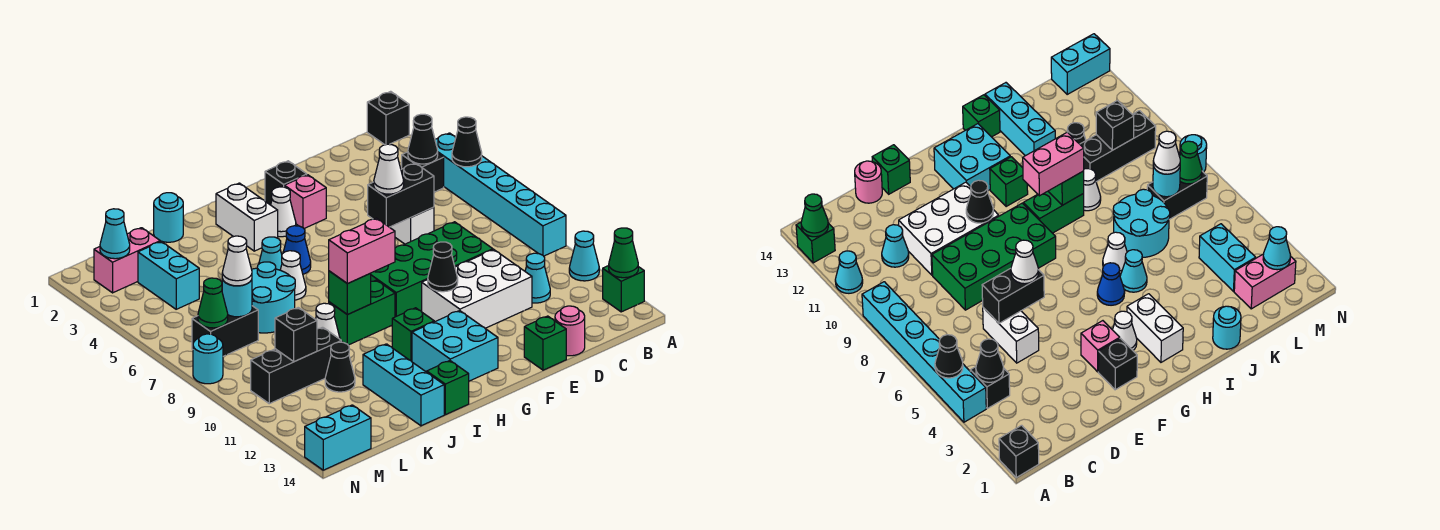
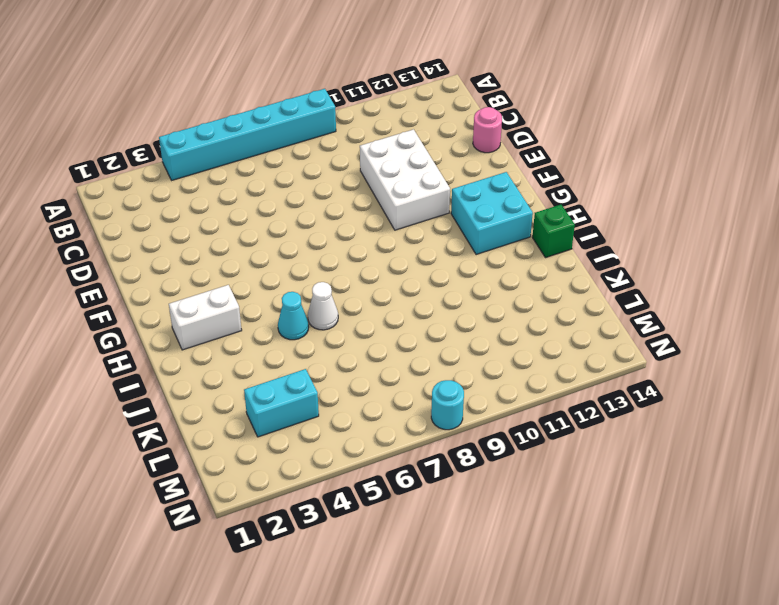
none -> black brick A1 level 1
none -> cyan cone A11 level 1
none -> green brick A13 level 1
none -> black brick B4 level 1

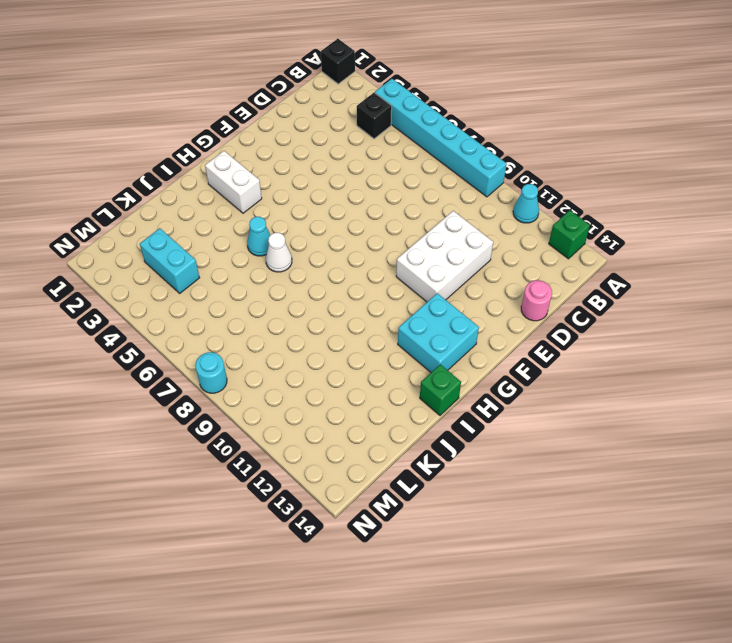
none -> cyan cone C11 level 1
none -> white brick D5:D6 level 1
none -> green brick D8:G9 level 1
none -> green brick E14 level 1

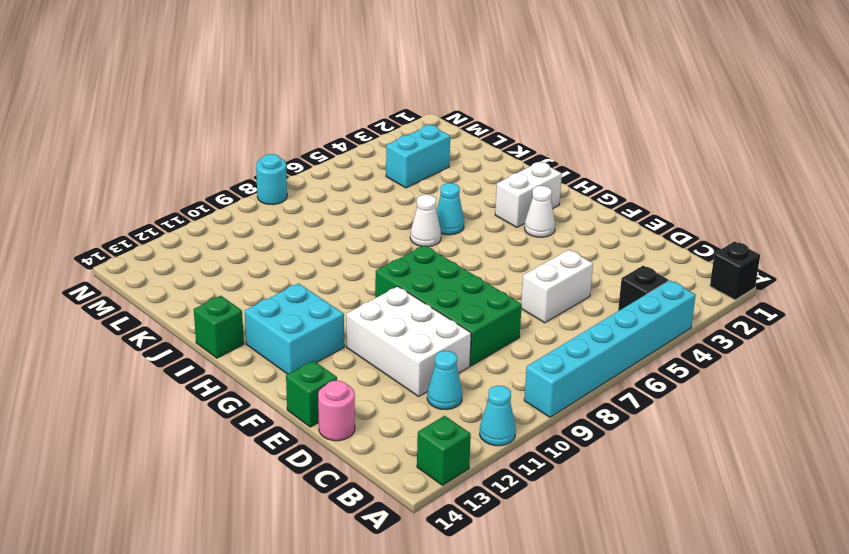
none -> black brick F2 level 1
none -> pink brick F3 level 1
none -> blue cone H5 level 1
none -> green brick H9:I9 level 1

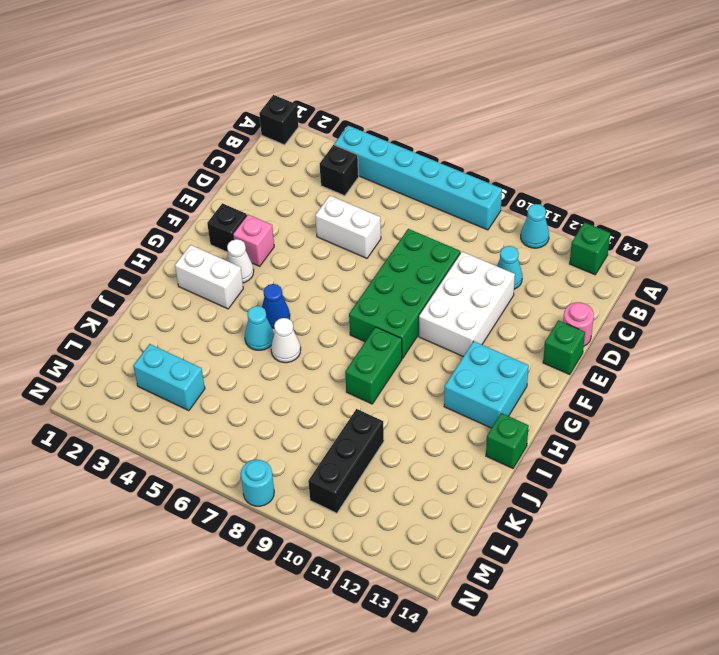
none -> green brick H11 level 1
none -> cyan round brick J1 level 1
none -> cyan round brick J6:K7 level 1
none -> white cone J9 level 1

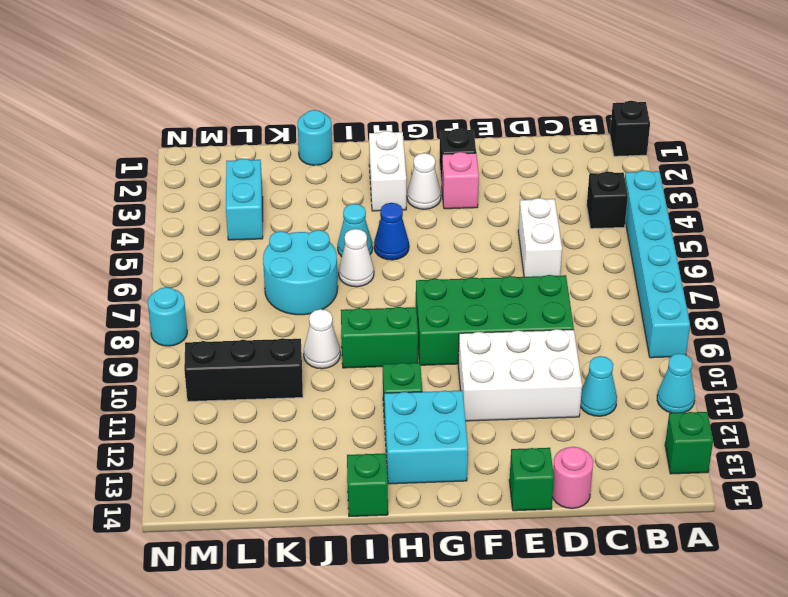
none -> cyan brick J12:J14 level 1
none -> black cone K11 level 1
none -> pink brick L2:M2 level 1
none -> black brick L7:M7 level 1

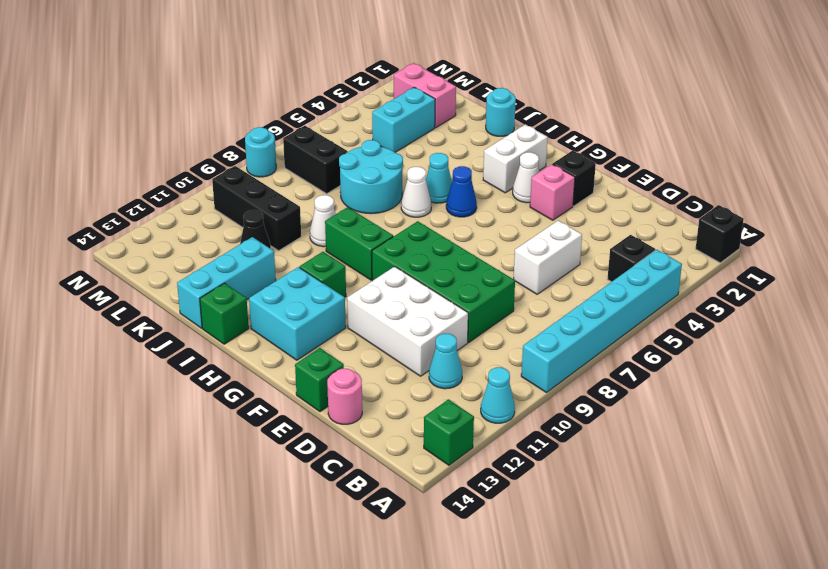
none -> cyan brick M14:N14 level 1
none -> black cone A5 level 2
none -> green cone A13 level 2
none -> black cone B4 level 2

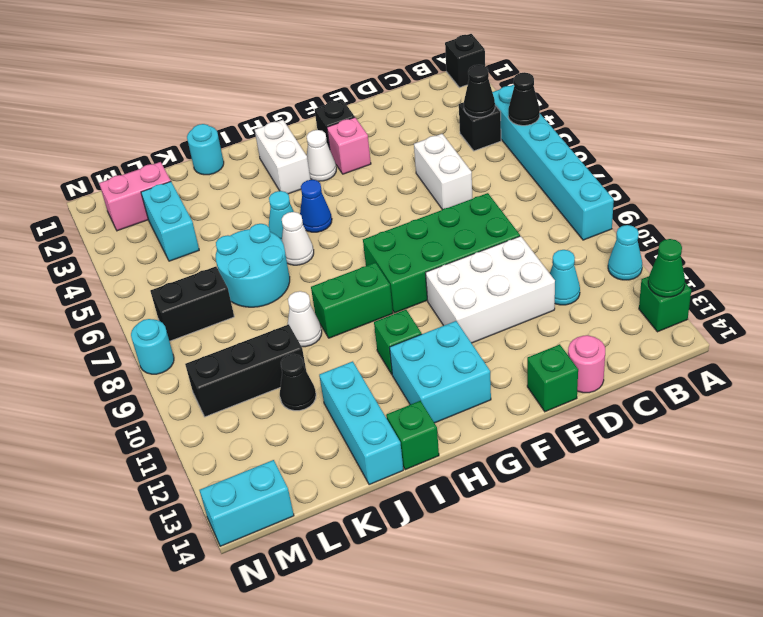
none -> black brick D6:E6 level 2
none -> black cone F10 level 2
none -> green brick I9 level 2
none -> cyan round brick L7 level 2

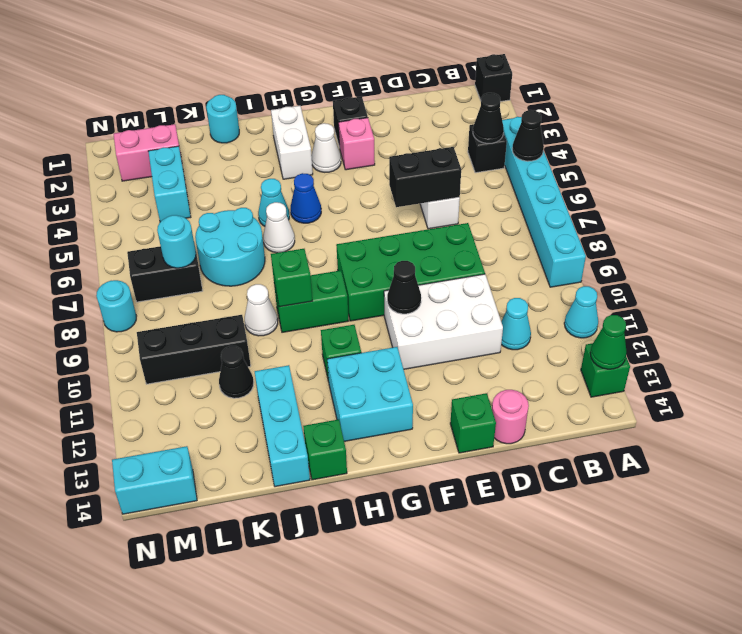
none -> black brick L10 level 2
none -> cyan cone M2 level 2
none -> green cone M7 level 2
none -> white cone E6 level 3

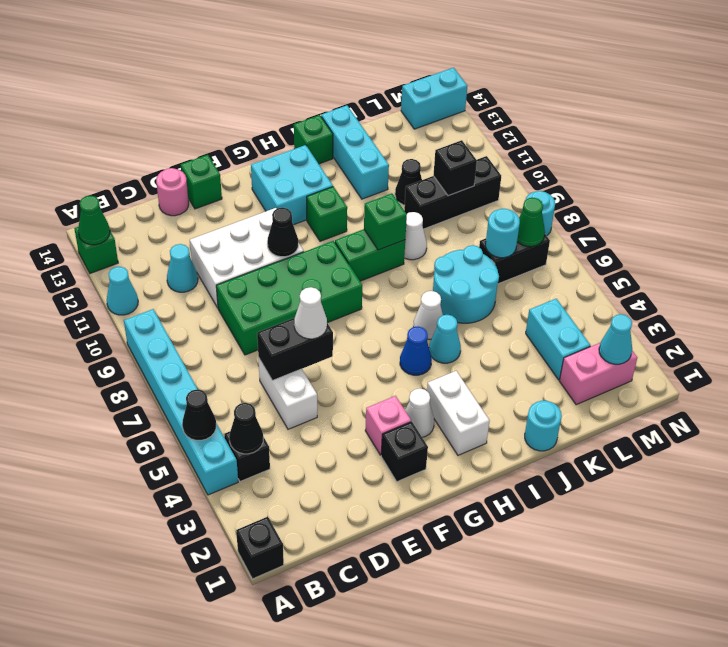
none -> pink brick H9:I9 level 3
none -> white cone L7 level 3

